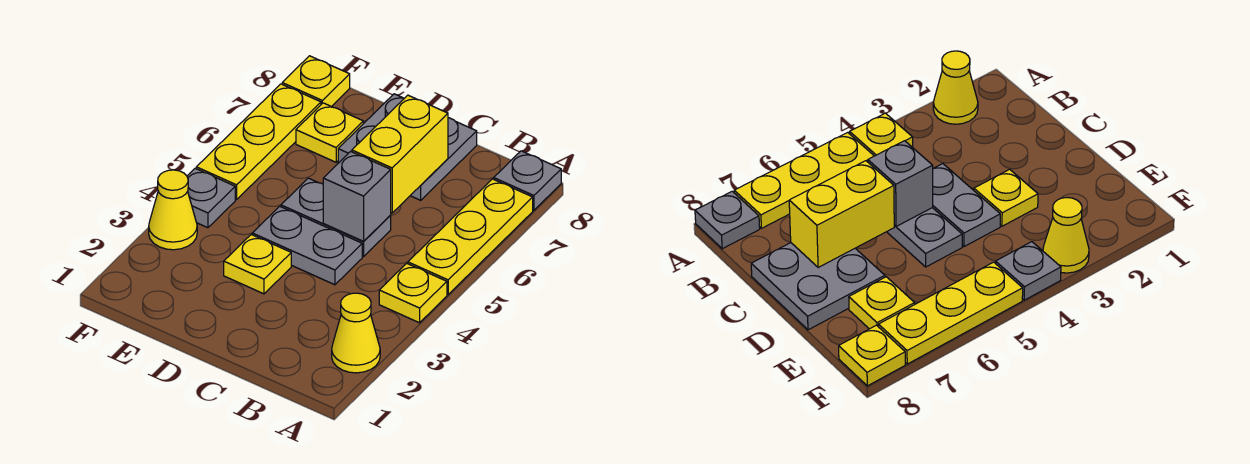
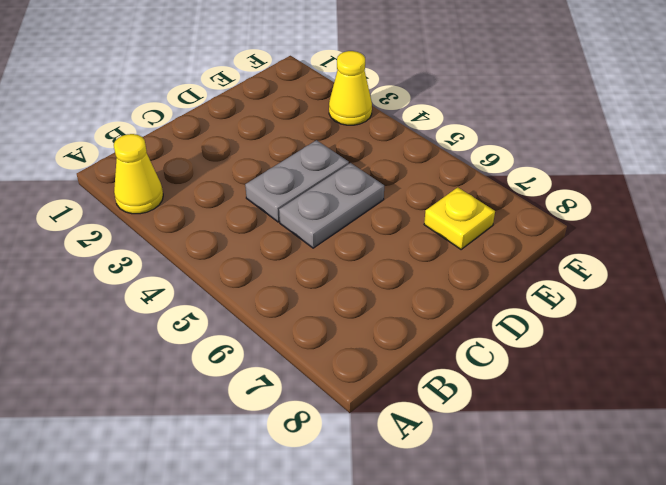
none -> yellow plate A4 level 1
none -> yellow plate A5:A7 level 1
none -> grey plate A8 level 1

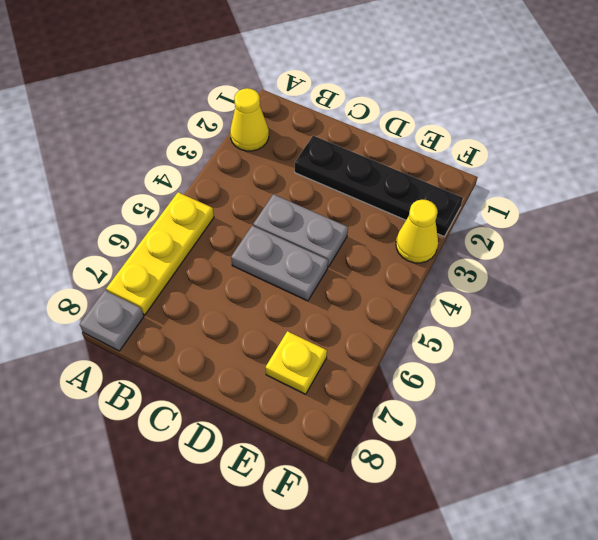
black plate C2:F2 level 1 -> none
none -> yellow plate A4 level 1
none -> grey plate C7:D8 level 1
none -> yellow plate D3 level 1

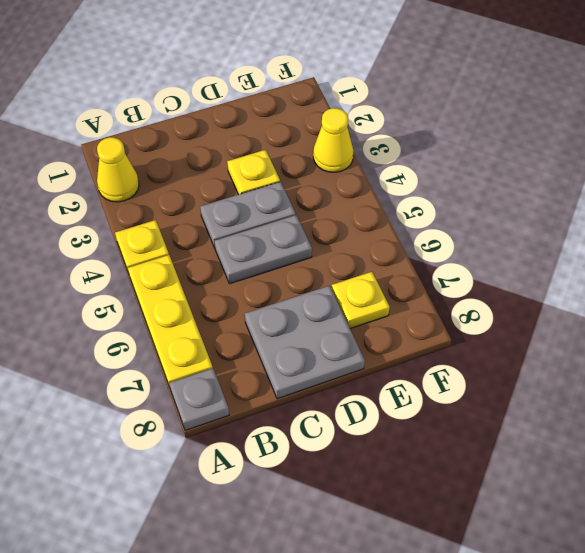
none -> grey plate F4 level 1
none -> yellow plate F5:F7 level 1
none -> yellow plate F8 level 1

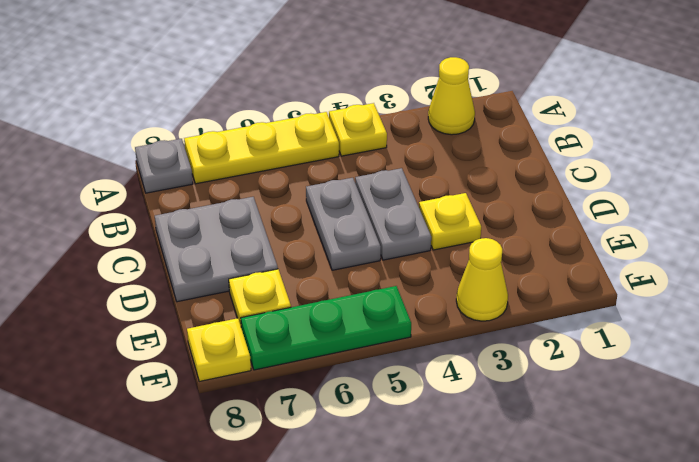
green plate F5:F7 level 1 -> yellow plate F5:F7 level 1
none -> grey plate F4 level 1
none -> grey brick C5 level 2
none -> yellow brick C6:C7 level 2

